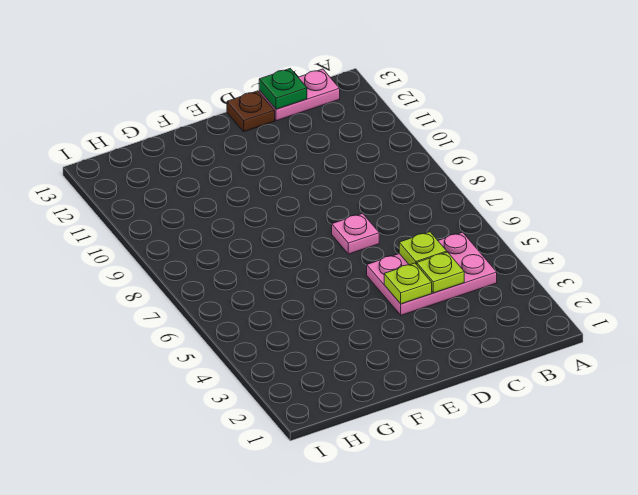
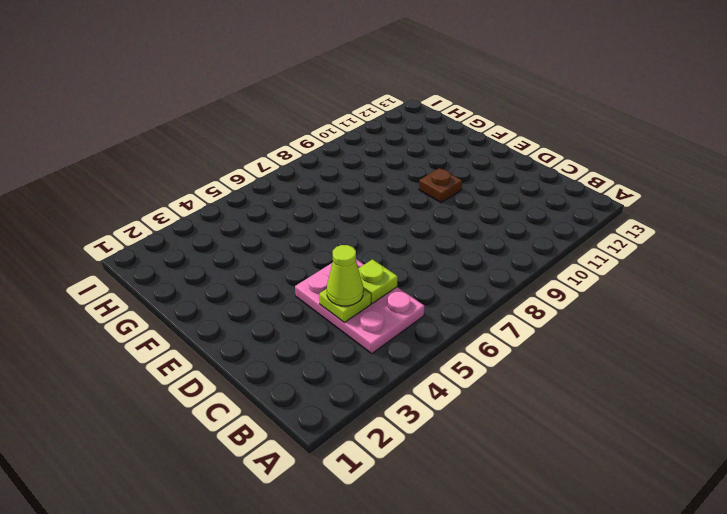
lime cone C4 level 3 -> none
brown plate E10 level 1 -> brown plate D13 level 1
none -> pink plate B13:C13 level 1
none -> pink plate D7 level 1

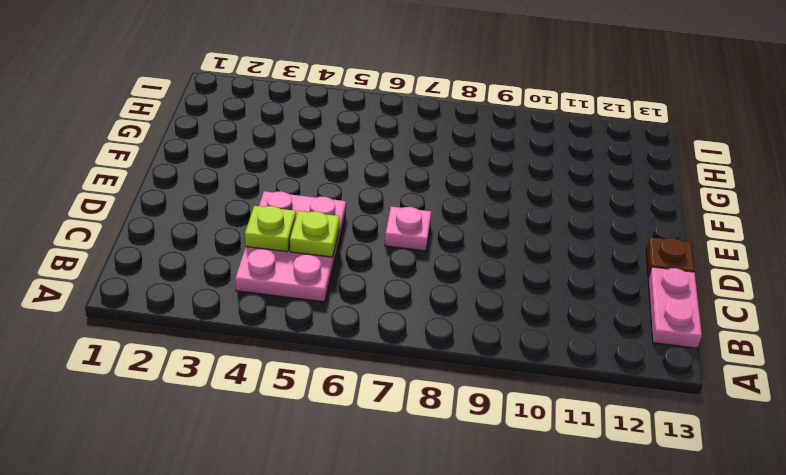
none -> green plate C13 level 2
none -> lime plate D4 level 2

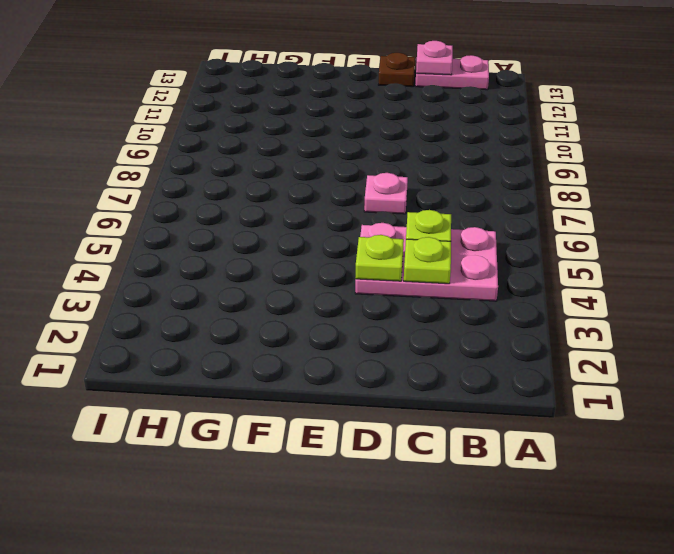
pink plate C13 level 2 -> green plate C13 level 2

